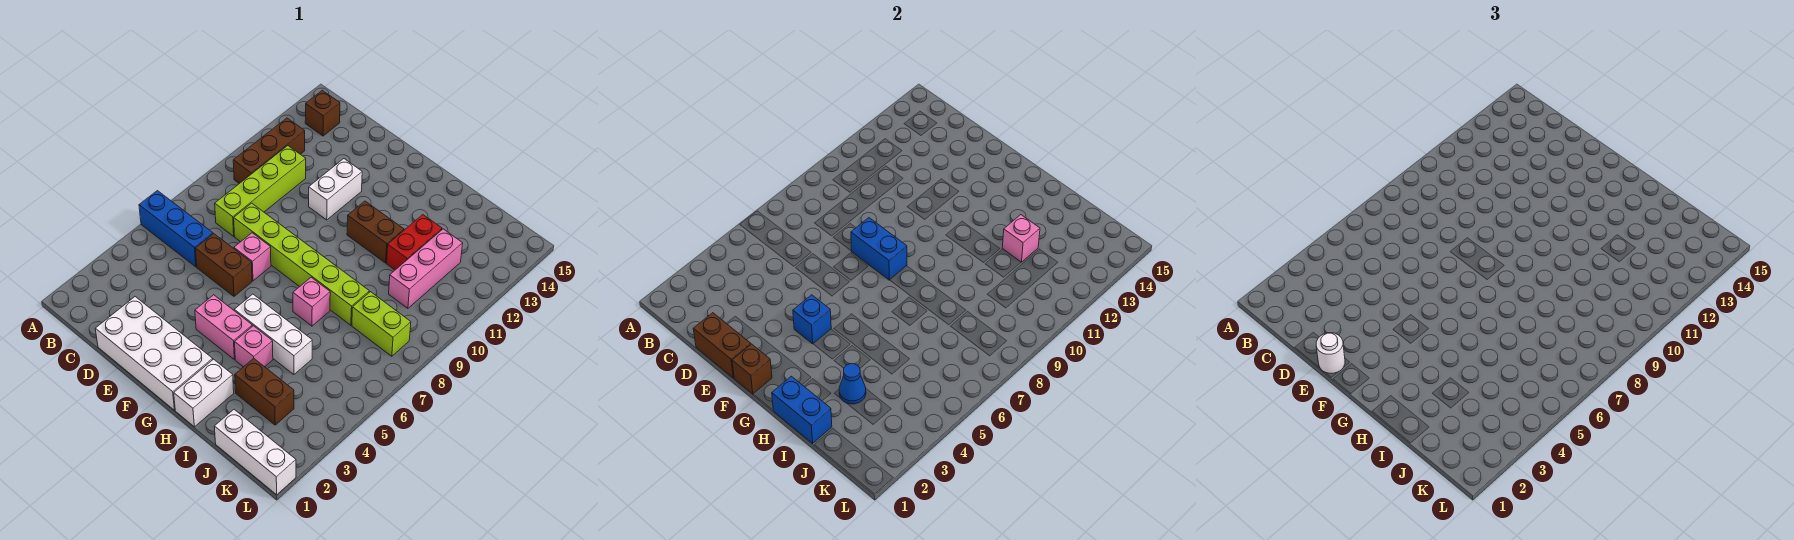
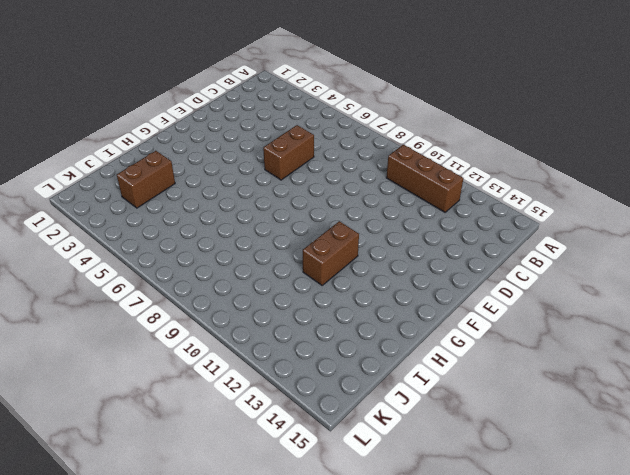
none -> blue brick A6:C6 level 1
none -> brown brick B14 level 1
none -> lime brick C8:C11 level 1

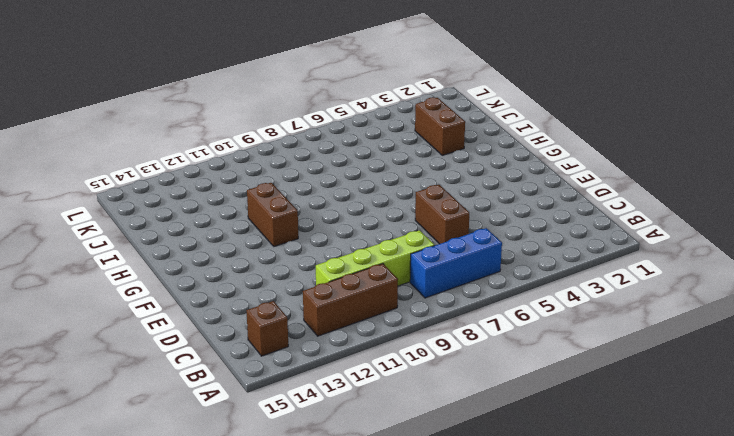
blue brick B6:B8 level 1 -> blue brick A6:C6 level 1
none -> white brick D1:G2 level 1
none -> lime brick D8:I8 level 1
none -> pink brick E7 level 1

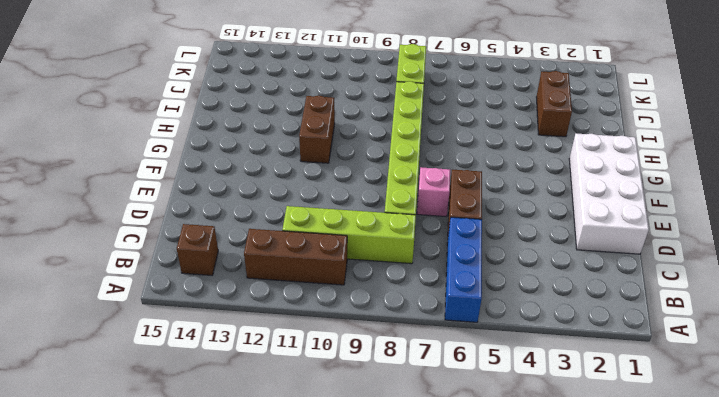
none -> white brick E11:E12 level 1
none -> pink brick F4:G4 level 1
none -> white brick G5:I5 level 1

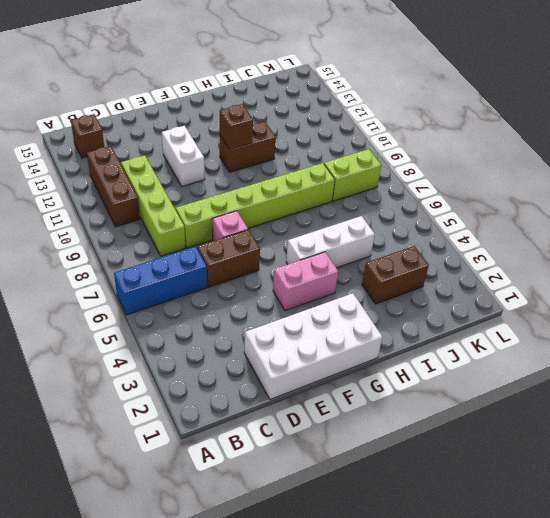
brown brick G11 level 2 -> brown brick F1 level 2
none -> white brick H1:H2 level 1
none -> pink brick H4 level 1
none -> pink brick H7 level 1

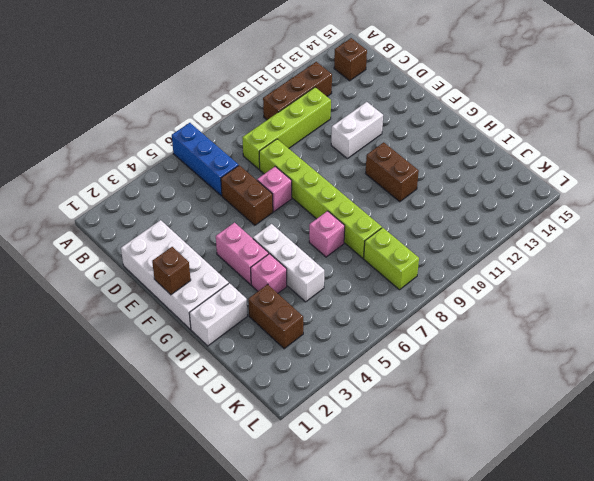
none -> red brick I11:I12 level 1
none -> white brick J1:L1 level 1
none -> pink brick J10:J12 level 1

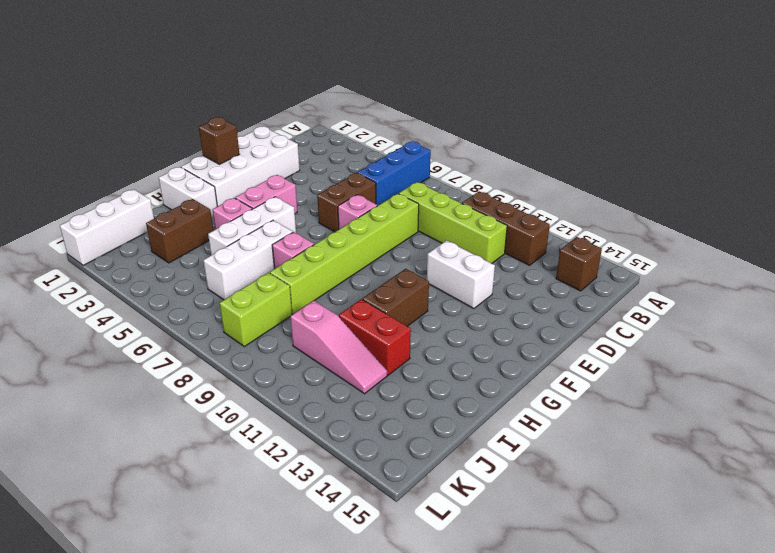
white brick H6:J6 level 1 -> none
pink slope J10:J12 level 1 top 10 -> pink brick J10:J12 level 1
none -> brown brick D1:E1 level 2
none -> blue brick E8:F8 level 2
none -> blue brick F4 level 2

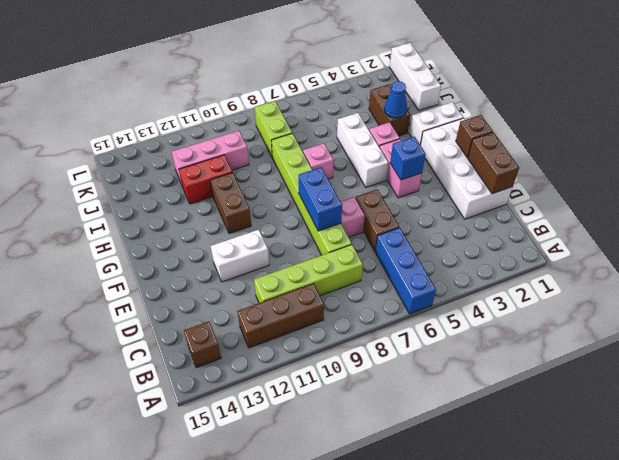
none -> blue brick H1:I1 level 2
none -> pink brick I12 level 2
none -> white round brick E1 level 3

